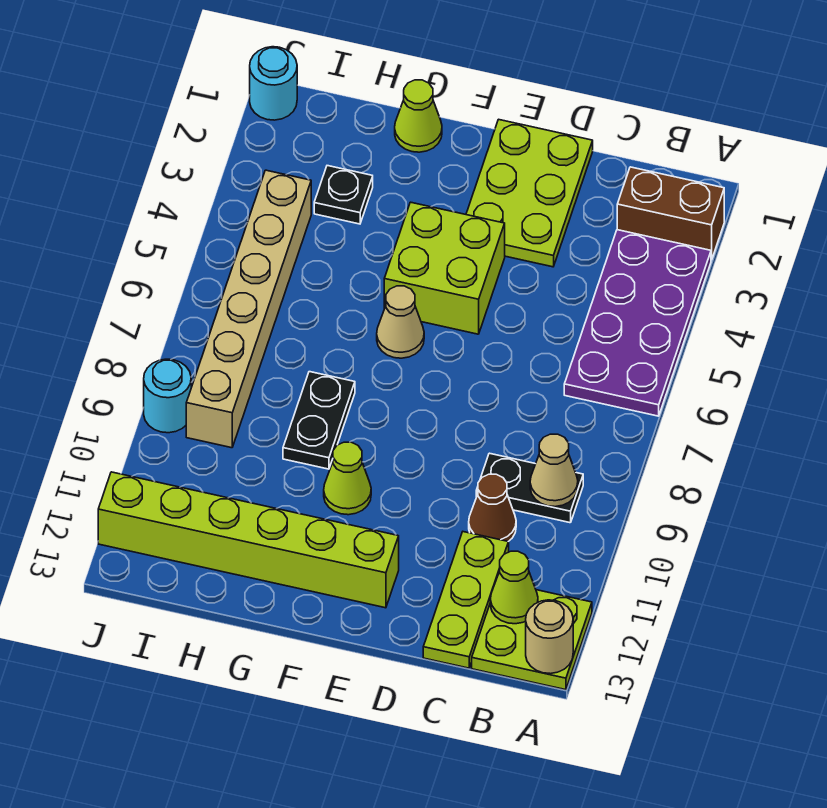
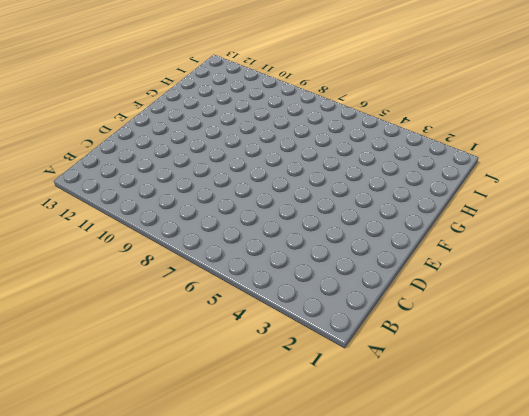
none -> brown brick A2:B2 level 1
none -> purple plate A3:B6 level 1
none -> lime plate A12:B13 level 1

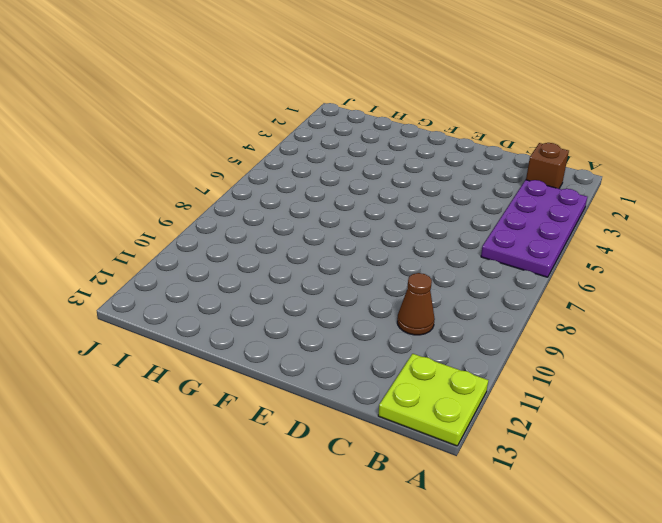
brown brick B2 level 1 -> brown brick A2:B2 level 1
none -> black plate B9:C9 level 1
none -> lime plate C11:C13 level 1
none -> lime plate D1:E3 level 1

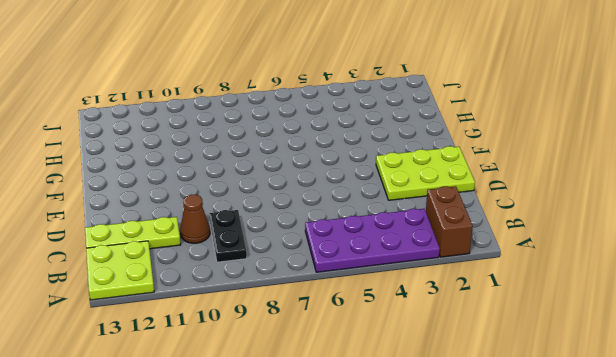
none -> lime brick E4:F5 level 1
none -> lime brick E12:J12 level 1
none -> tan cone F6 level 1

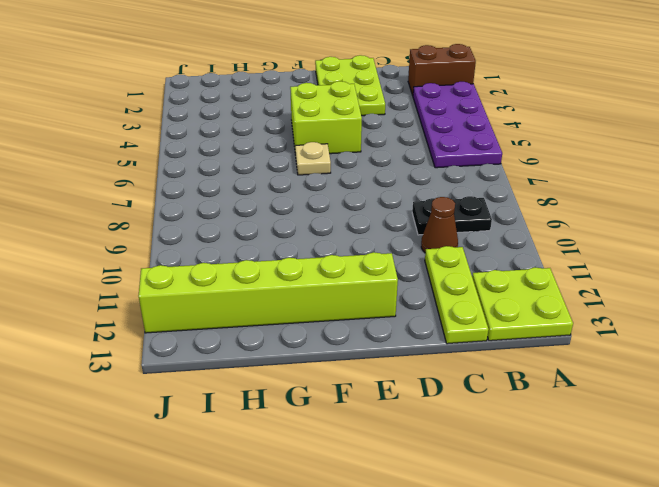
tan plate F6 level 1 -> tan cone F6 level 1
none -> lime cone F10 level 1
none -> lime cone G1 level 1
none -> black plate G8:G9 level 1

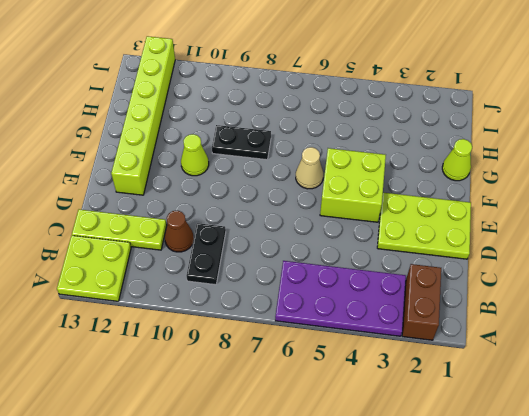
none -> black plate H3 level 1
none -> tan brick I4:I9 level 1
none -> cyan round brick J1 level 1

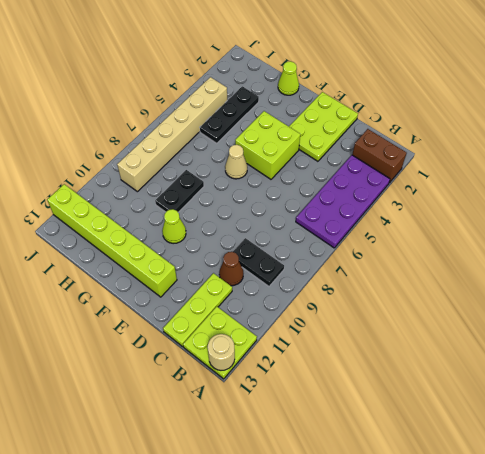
black plate H3:H5 level 1 -> black plate H3 level 1
none -> cyan round brick J1 level 1
none -> cyan round brick J9 level 1
none -> tan cone B9 level 2

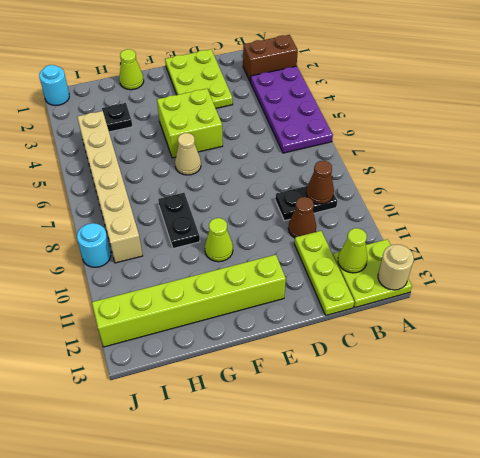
brown cone B9 level 2 -> tan cone B9 level 2

